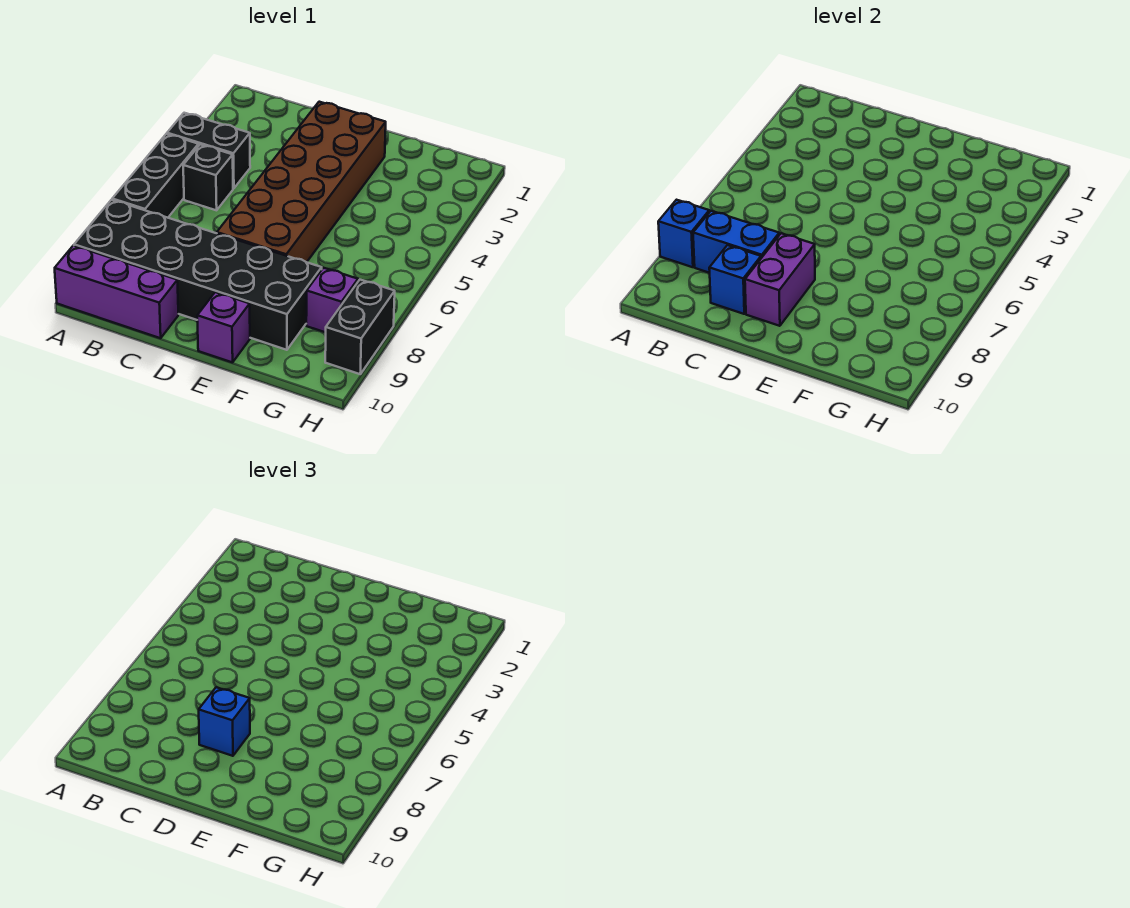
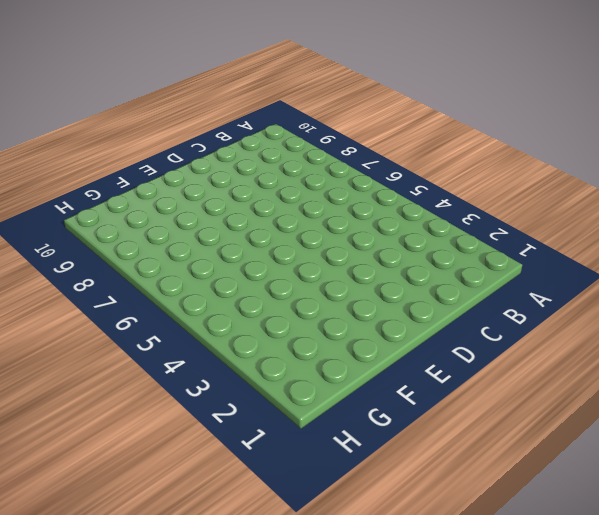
none -> black brick A4:B4 level 1
none -> black brick A5:A7 level 1
none -> black brick A8:F9 level 1

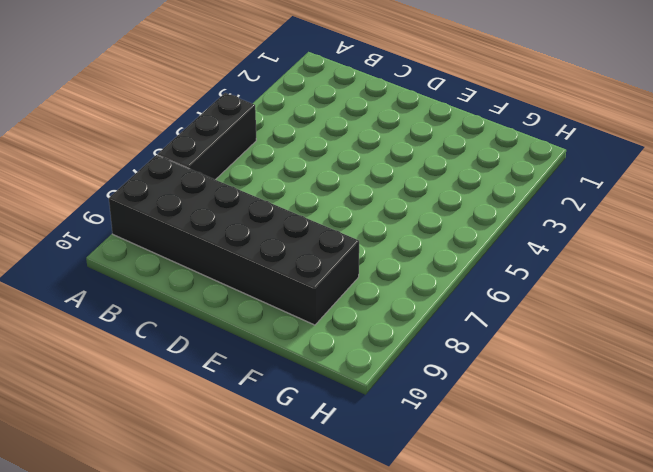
none -> black brick A4:B4 level 1
none -> purple brick A10:C10 level 1
none -> black brick B5 level 1

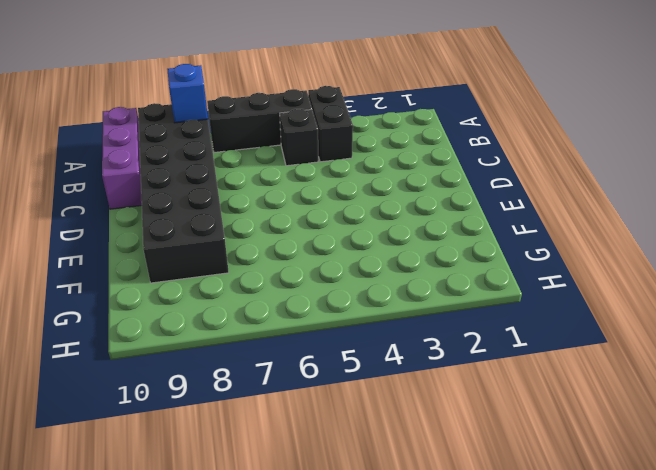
none -> brown brick D2:E7 level 1
none -> purple brick E10 level 1
none -> purple brick G8 level 1

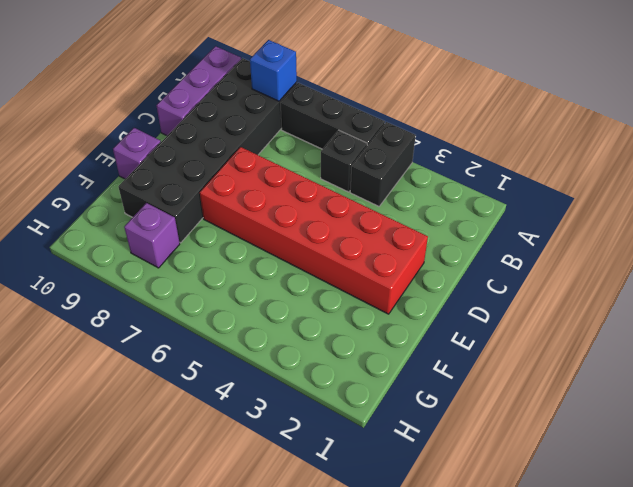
red brick D2:E7 level 1 -> brown brick D2:E7 level 1
none -> black brick H8:H9 level 1
none -> blue brick B8:C8 level 2
none -> blue brick C9 level 2

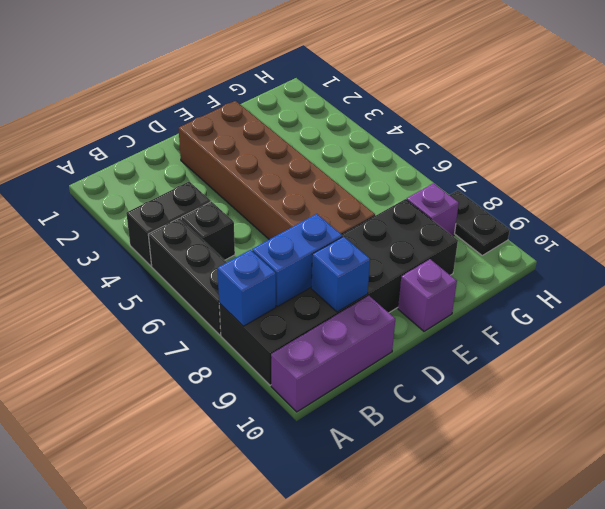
black plate H8:H9 level 1 -> black brick H8:H9 level 1
none -> purple brick D8:D9 level 2
none -> blue brick D8 level 3

